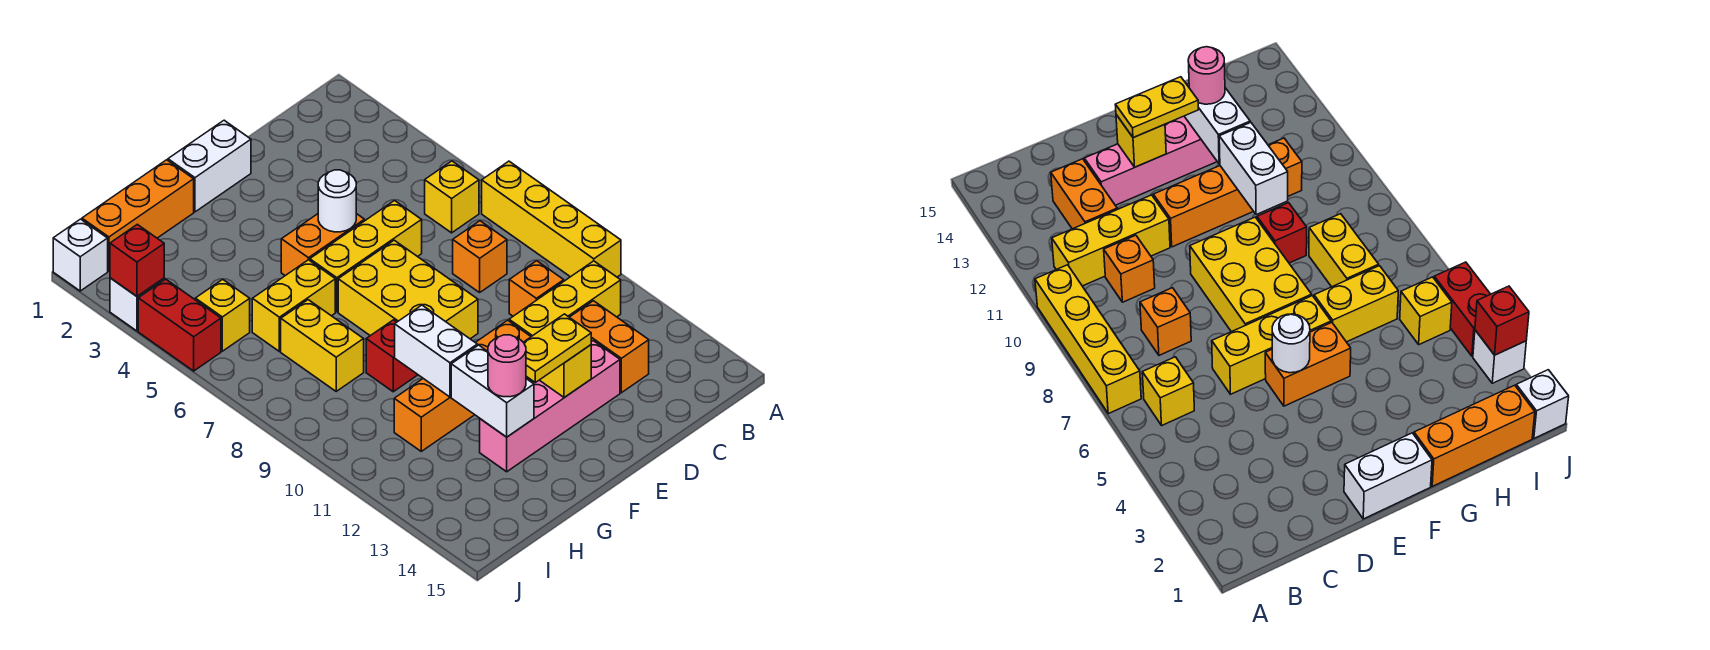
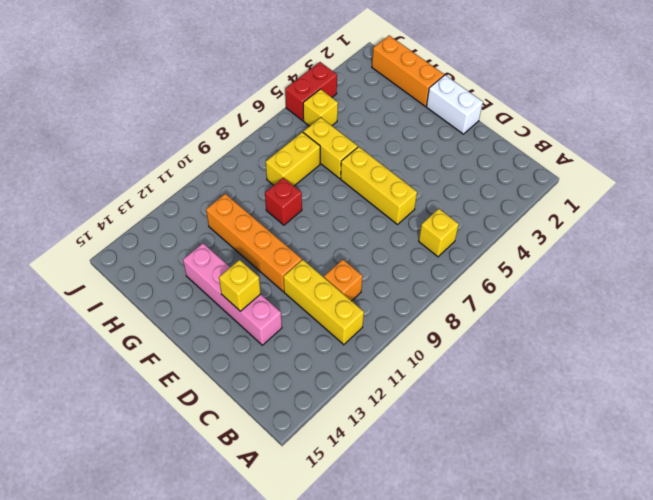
none -> yellow brick A7:A10 level 1
none -> orange brick C8 level 1
none -> orange brick C12:C13 level 1

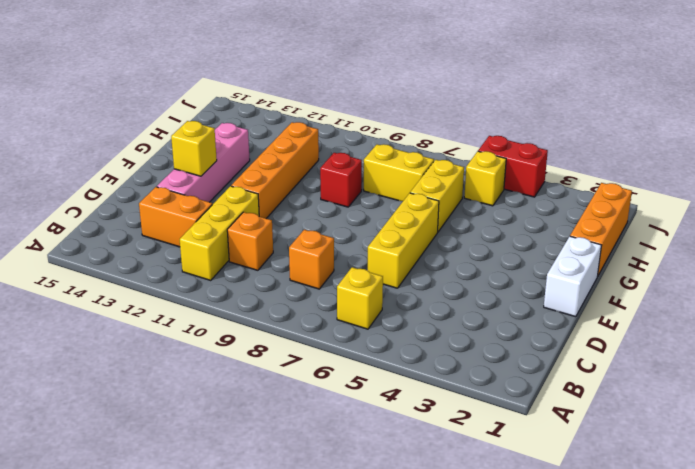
none -> yellow brick A7:A10 level 1
none -> orange brick E5:F5 level 1
none -> yellow brick E7:F9 level 1

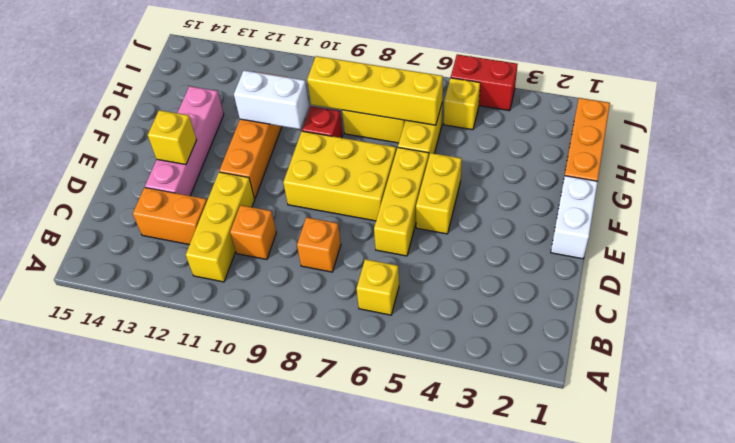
yellow brick E5:F5 level 1 -> orange brick E5:F5 level 1
yellow brick H6:H9 level 2 -> yellow brick A7:A10 level 1
none -> white brick J1 level 1
none -> white brick J3 level 1
none -> white round brick E5 level 2

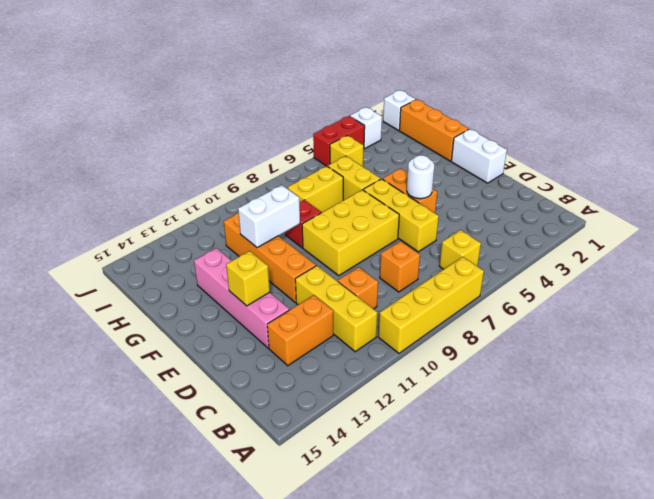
none -> white brick G12:G13 level 2
none -> red brick J3 level 2
none -> yellow plate E13:F13 level 3

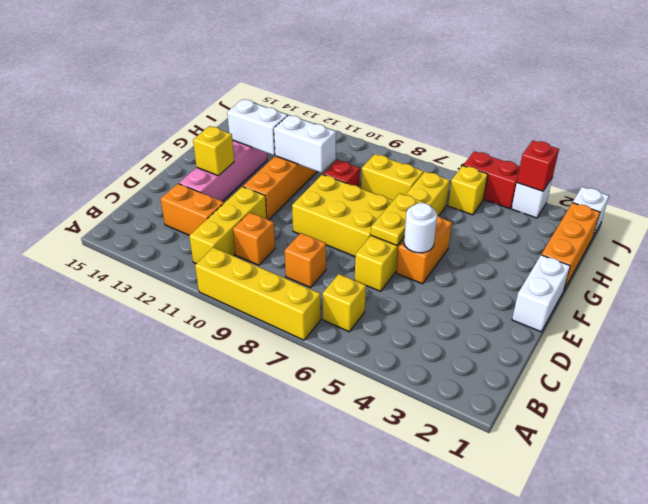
yellow plate E6:F6 level 2 -> yellow plate E13:F13 level 3
none -> pink round brick G13 level 3

